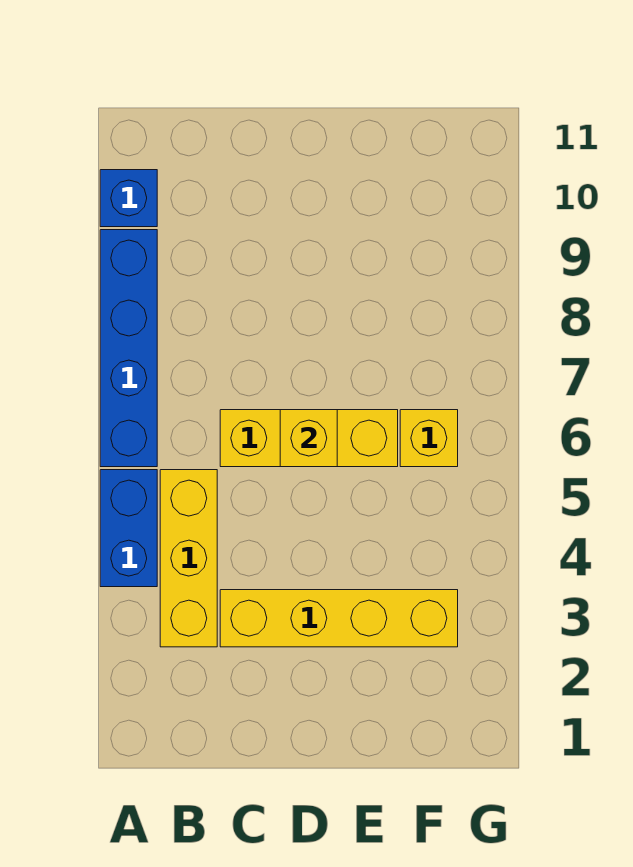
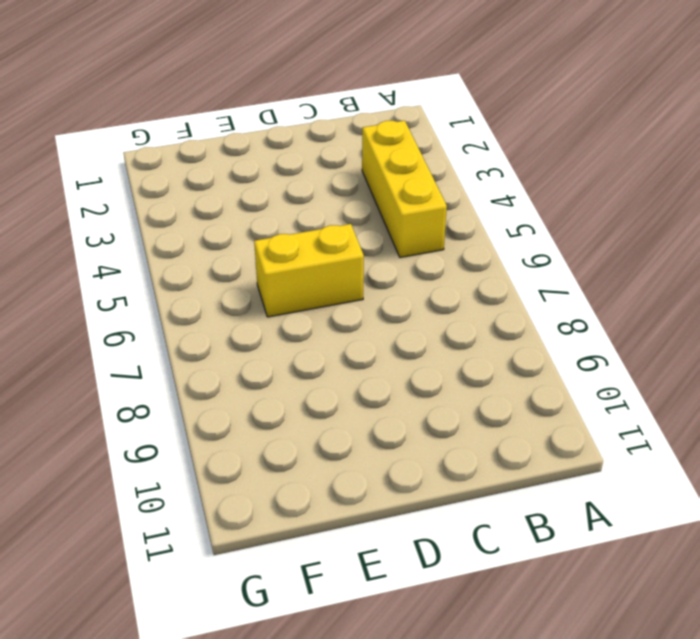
yellow brick D6:E6 level 1 -> yellow brick C6:E6 level 1
none -> blue brick A4:A5 level 1
none -> blue brick A6:A9 level 1

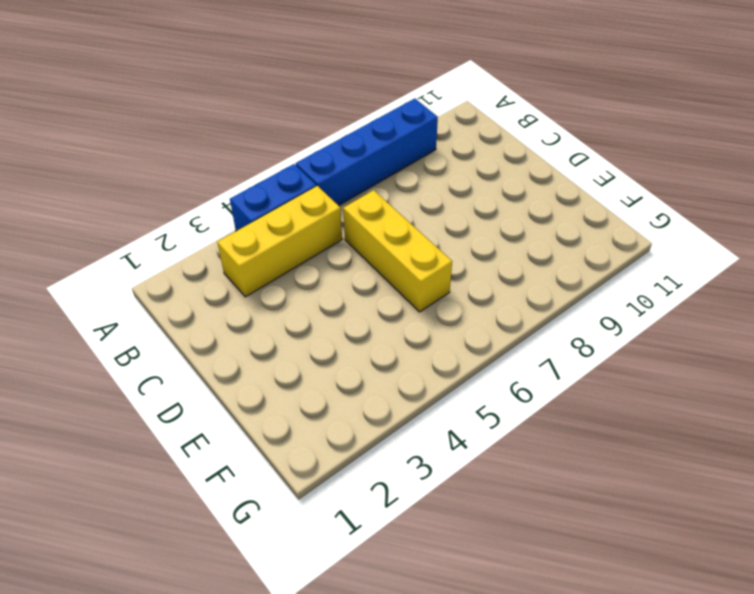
none -> blue brick A10 level 1
none -> yellow brick C3:F3 level 1

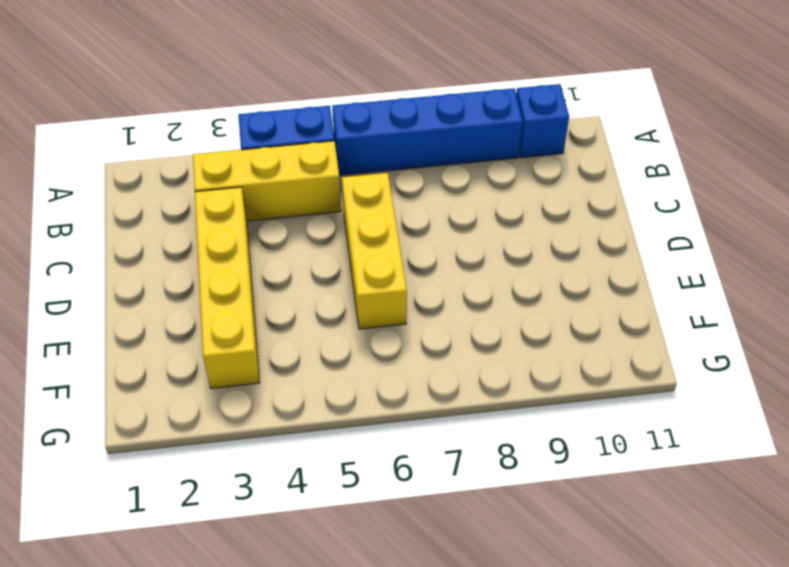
none -> yellow brick F6 level 1
none -> yellow brick D6 level 2

